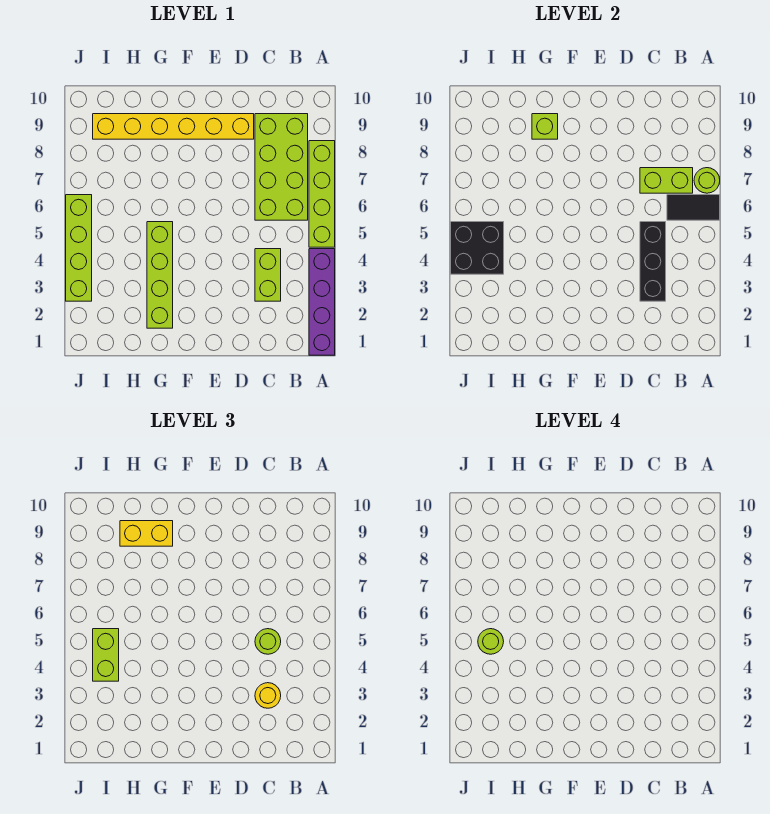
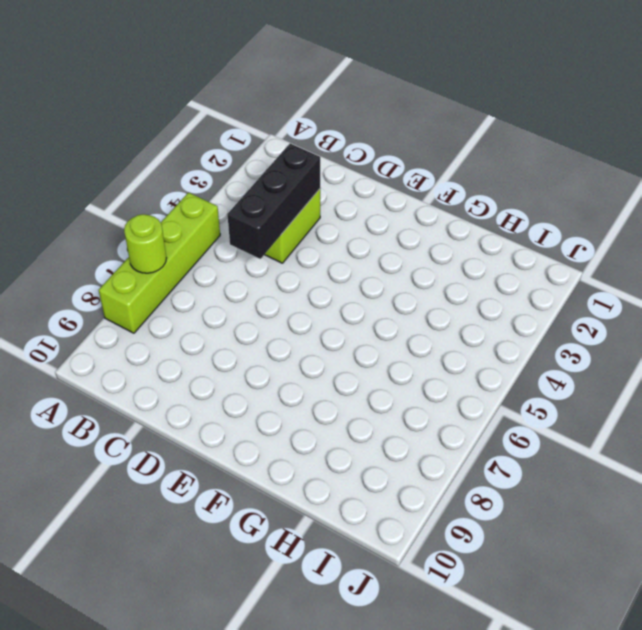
none -> purple brick A1:A4 level 1
none -> lime brick B6:C9 level 1
none -> yellow brick D9:I9 level 1

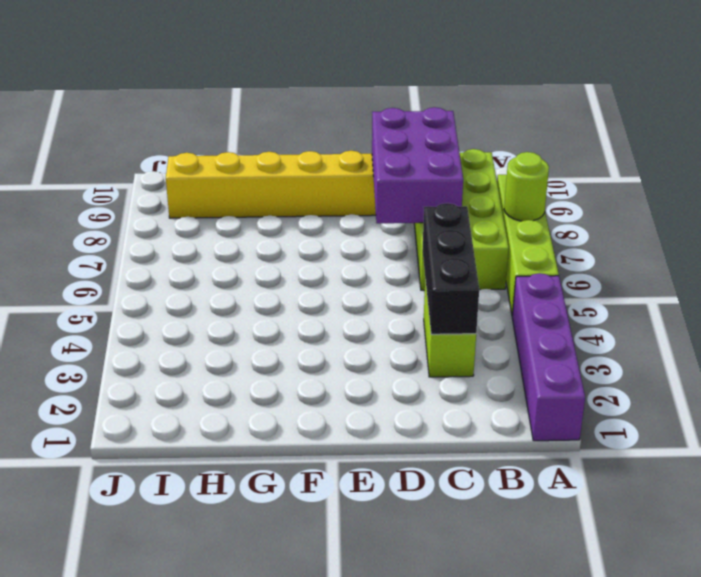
purple brick C7:D9 level 2 -> lime brick B7:C7 level 2
none -> lime brick G2:G5 level 1
none -> lime brick J3:J6 level 1
none -> black tile A6:B6 level 2

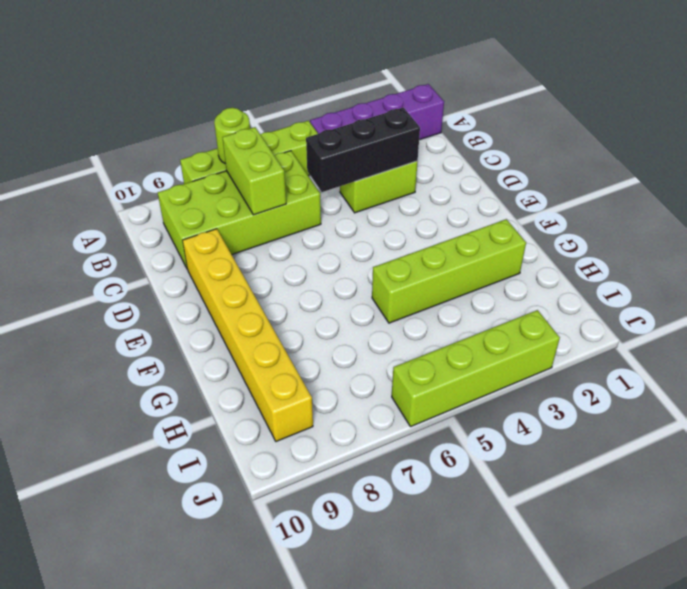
none -> black tile A6:B6 level 2
none -> lime brick G9 level 2
none -> black brick I4:J5 level 2

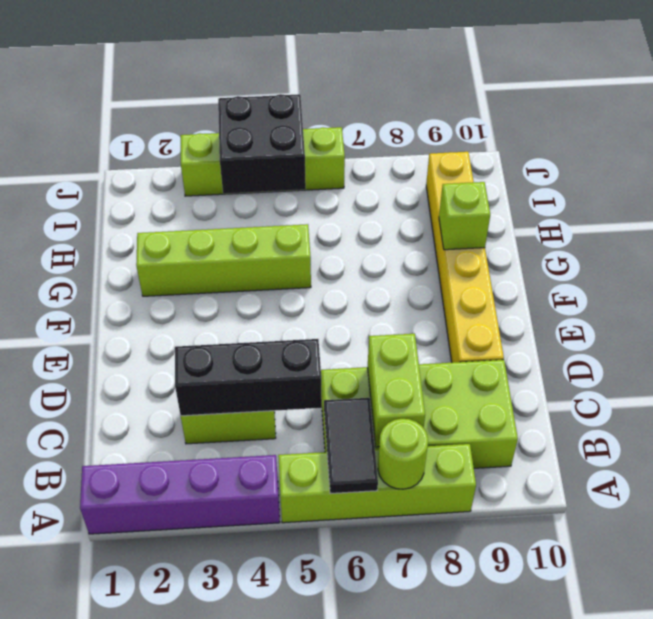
none -> yellow round brick C3 level 3
none -> lime round brick C5 level 3
none -> yellow brick G9:H9 level 3

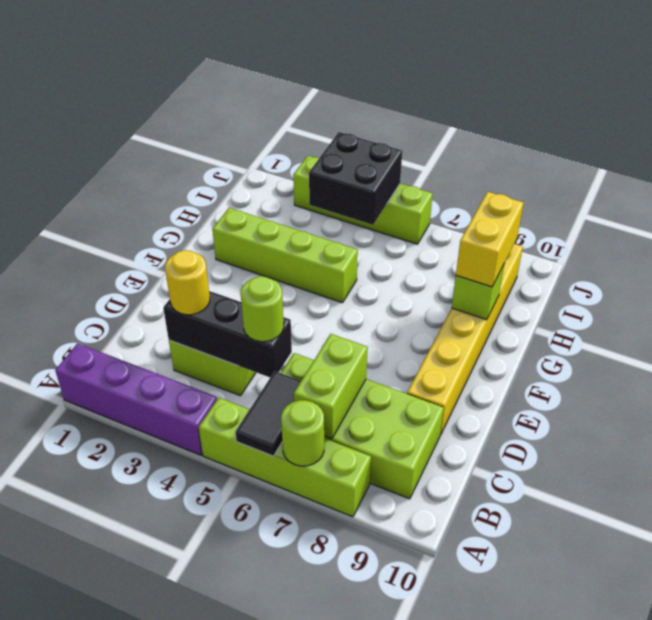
none -> lime brick I4:I5 level 3
none -> lime round brick I5 level 4

